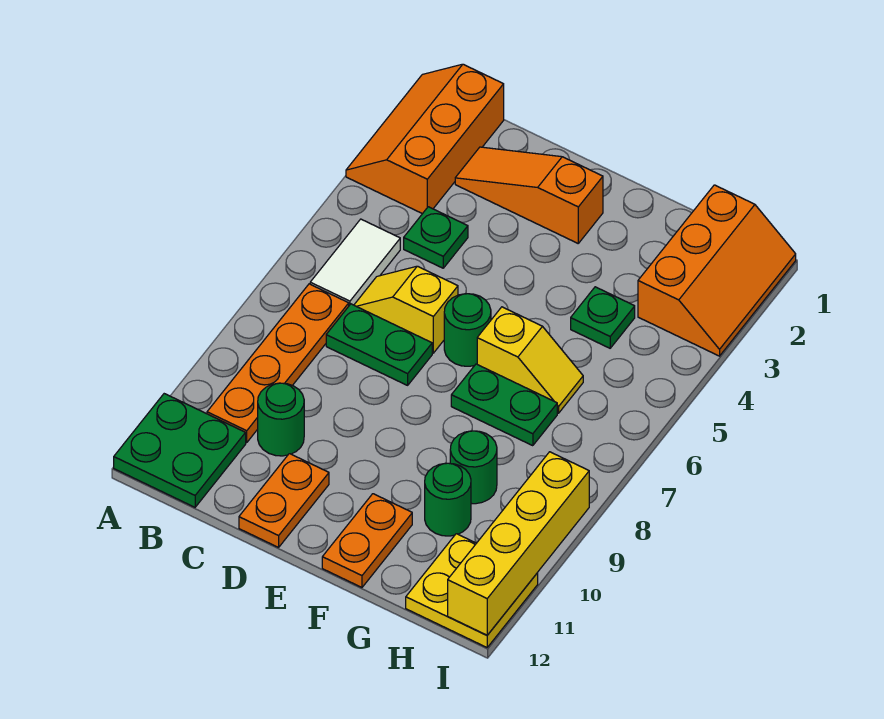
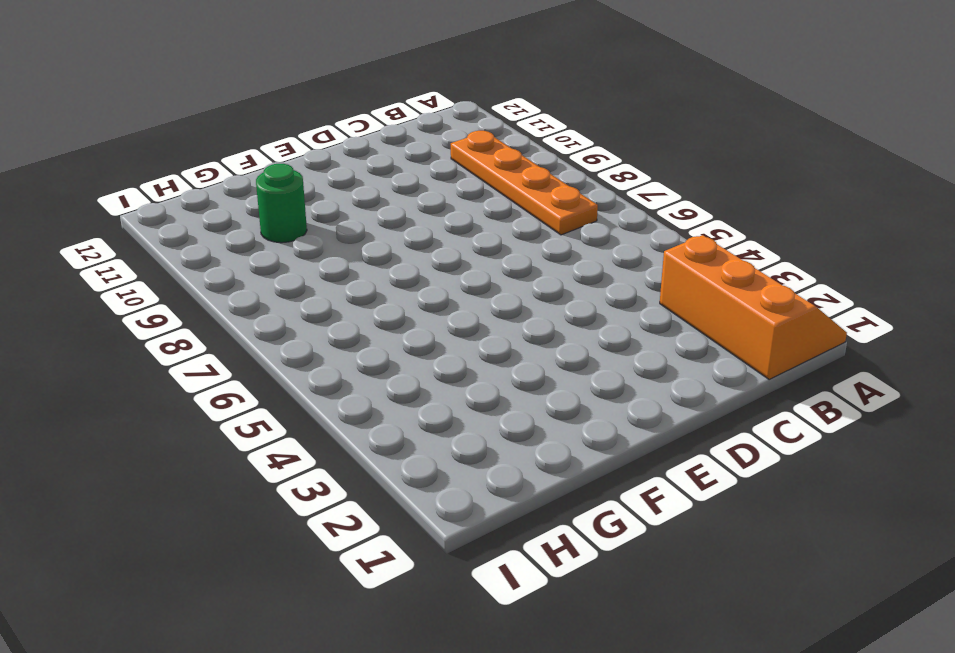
none -> green plate A11:B12 level 1
none -> white tile B5:B6 level 1
none -> orange slope C2:E2 level 1 top E

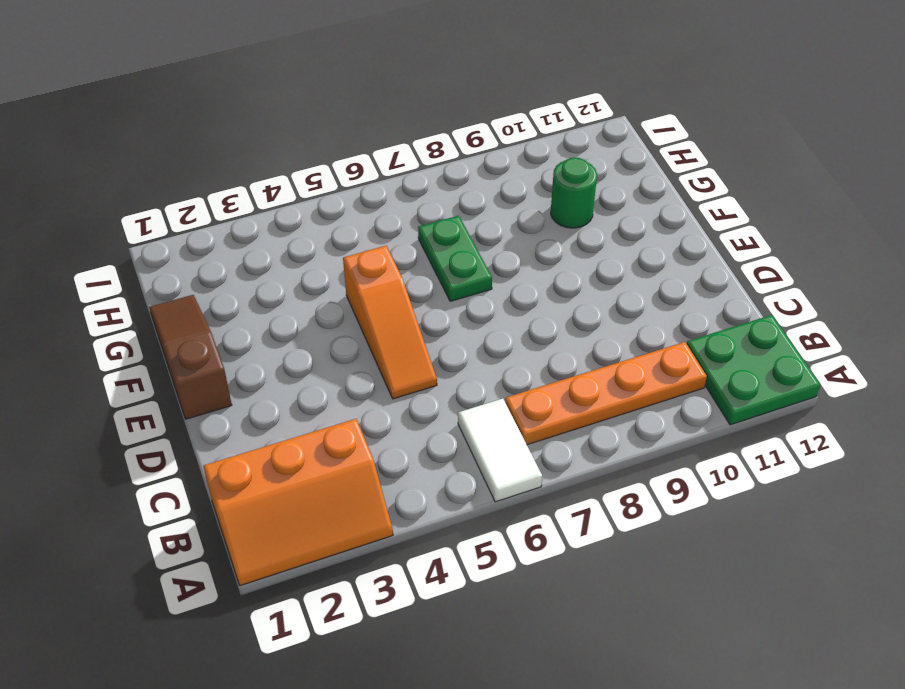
white tile A6:B6 level 1 -> white tile B5:B6 level 1
orange slope D5:F5 level 1 top F -> orange slope C2:E2 level 1 top E
brown slope E1:G1 level 1 top E -> none
none -> green plate C4 level 1
none -> yellow slope C6:D6 level 1 top D
none -> green plate C7:D7 level 1

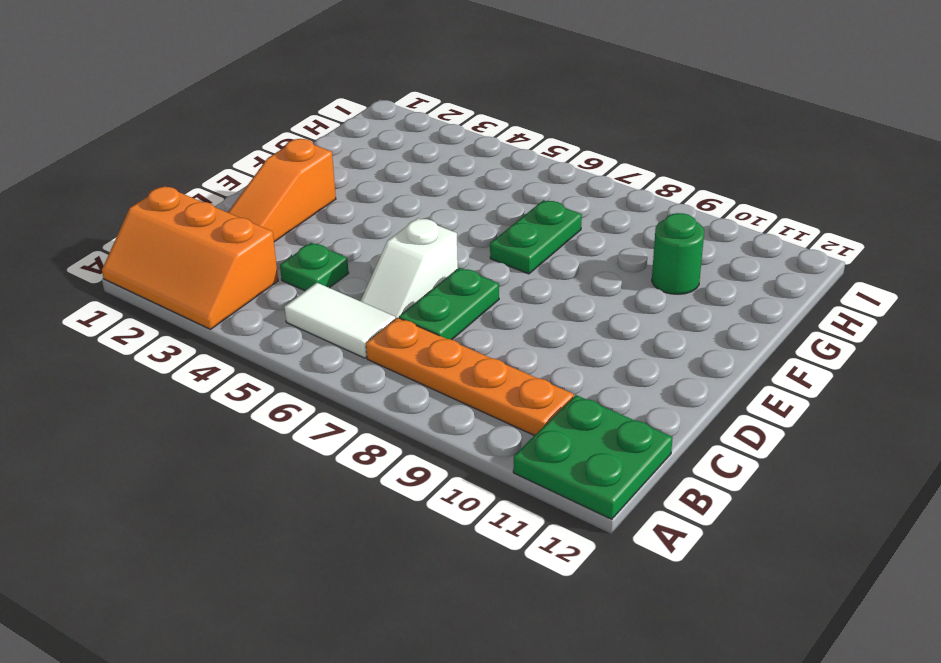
white slope C6:D6 level 1 top D -> yellow slope C6:D6 level 1 top D
none -> green round brick C10 level 1
none -> orange plate D11:D12 level 1
none -> green round brick E6 level 1

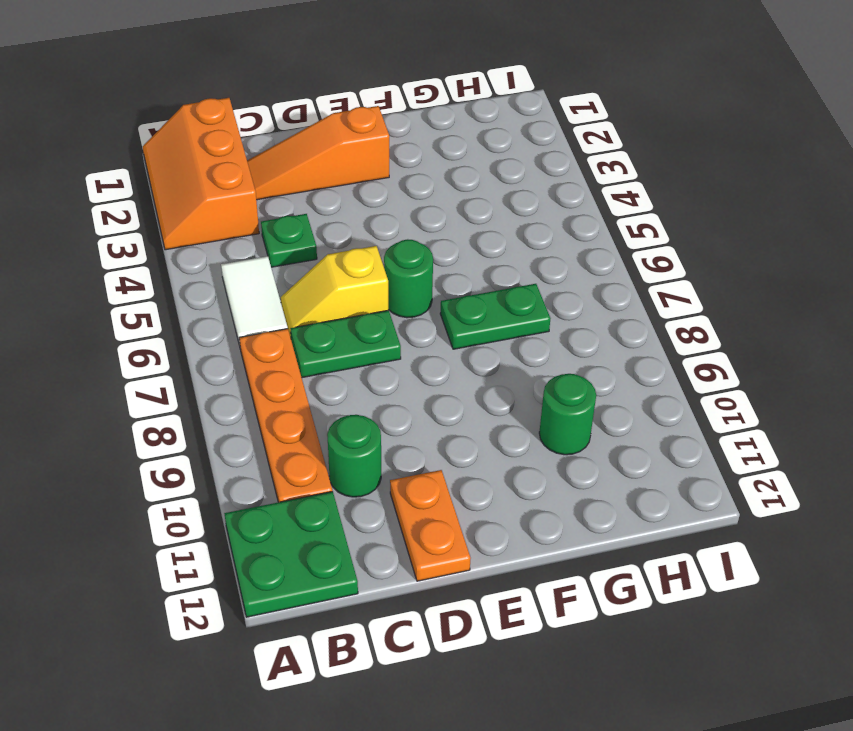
none -> yellow slope F6:G6 level 1 top F
none -> orange plate F11:F12 level 1
none -> green plate G4 level 1

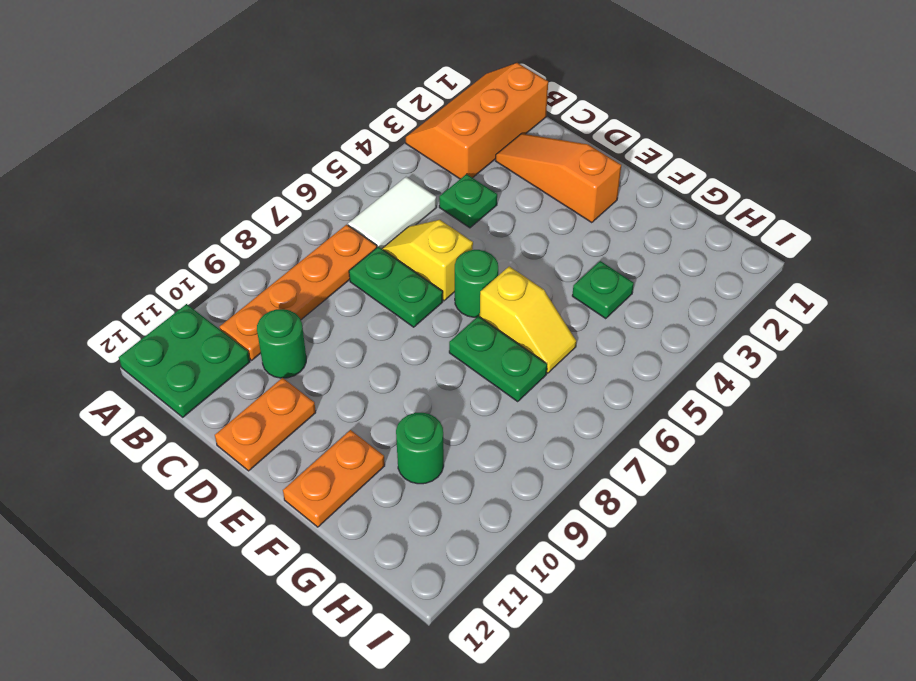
none -> green round brick G9 level 1
none -> orange slope H1:I3 level 1 top H
none -> yellow plate H11:I12 level 1

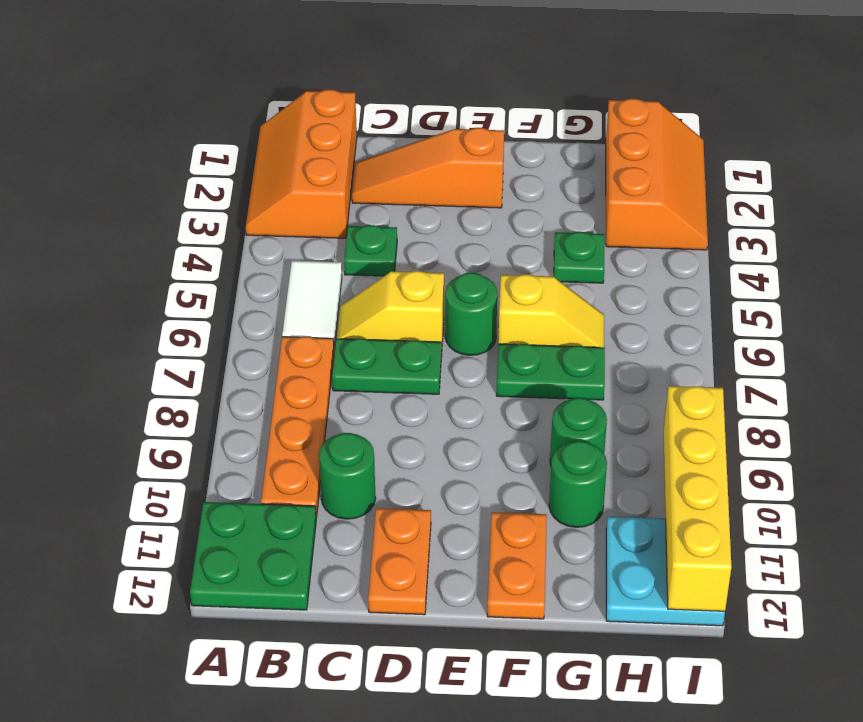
cyan plate H11:I12 level 1 -> yellow plate H11:I12 level 1

